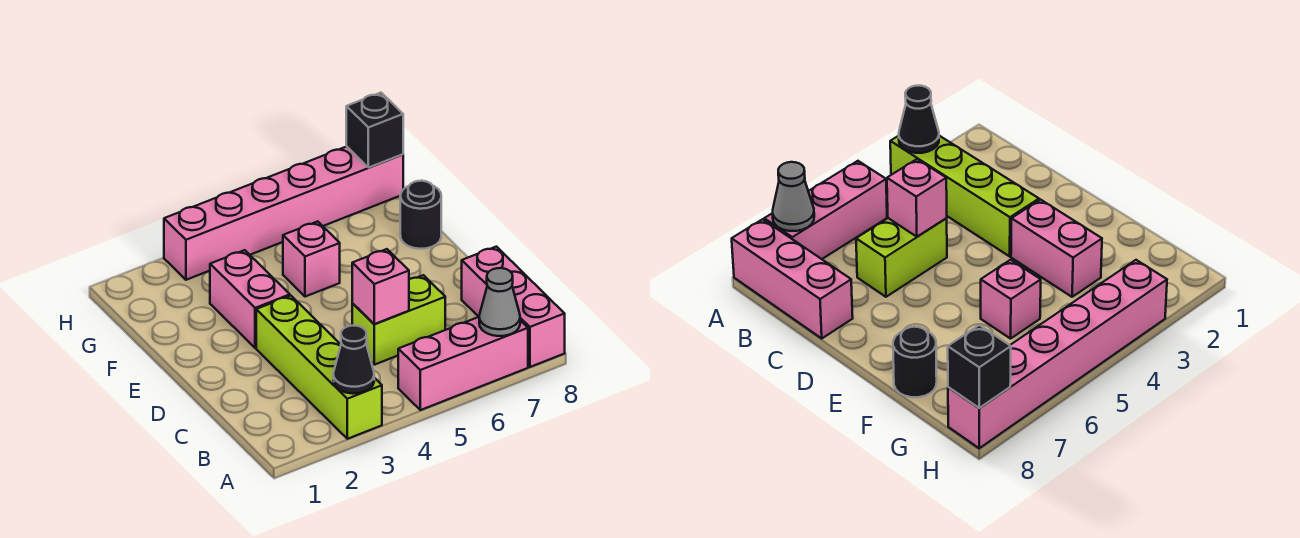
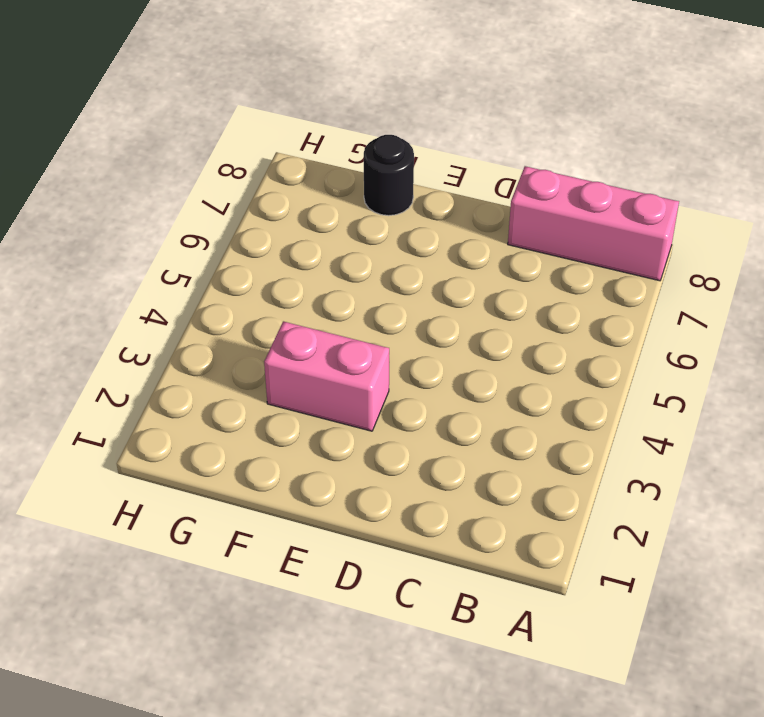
none -> lime brick A3:D3 level 1
none -> pink brick A5:A7 level 1
none -> lime brick C5:C6 level 1

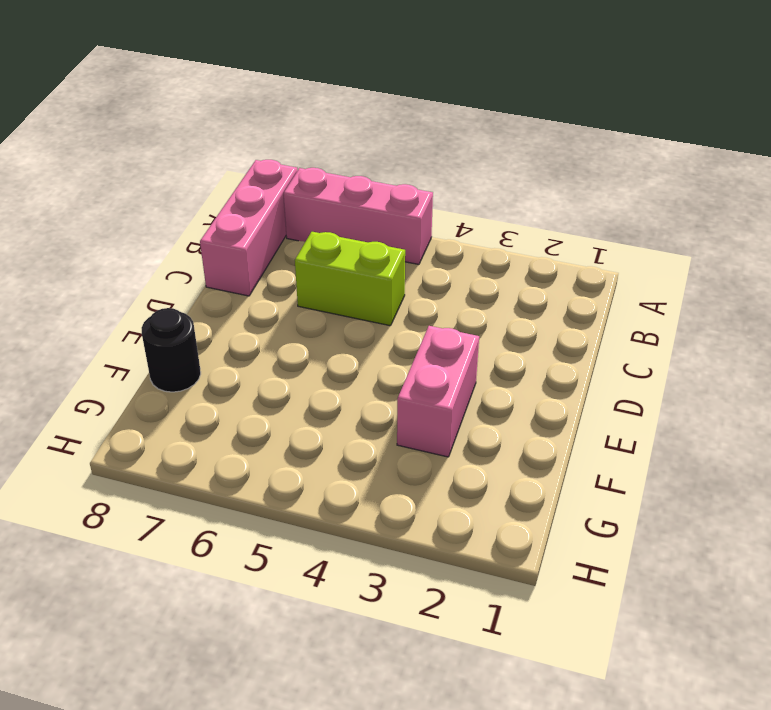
none -> lime brick A3:D3 level 1
none -> pink brick F5 level 1
none -> pink brick H3:H8 level 1

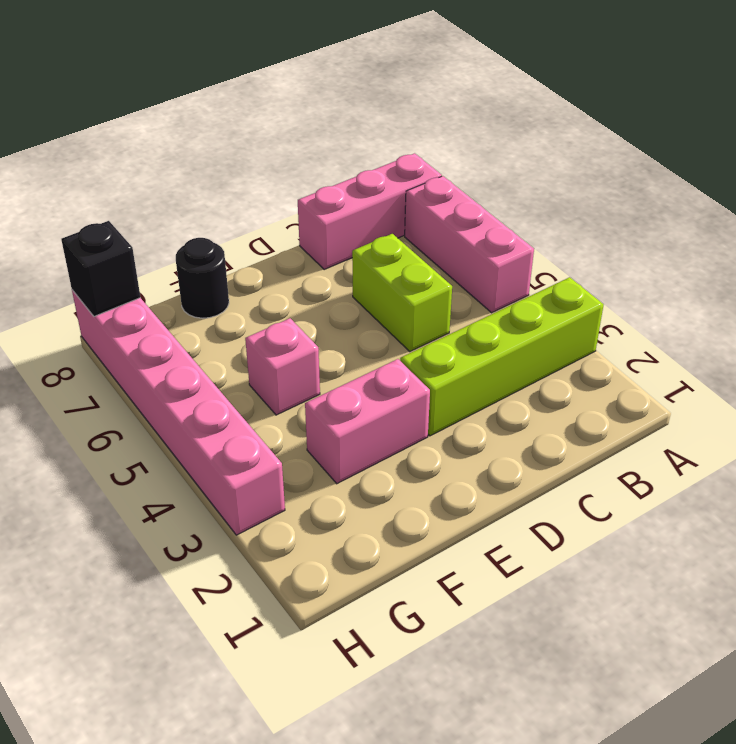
none -> black cone A3 level 2
none -> grey cone A7 level 2
none -> pink brick C5 level 2

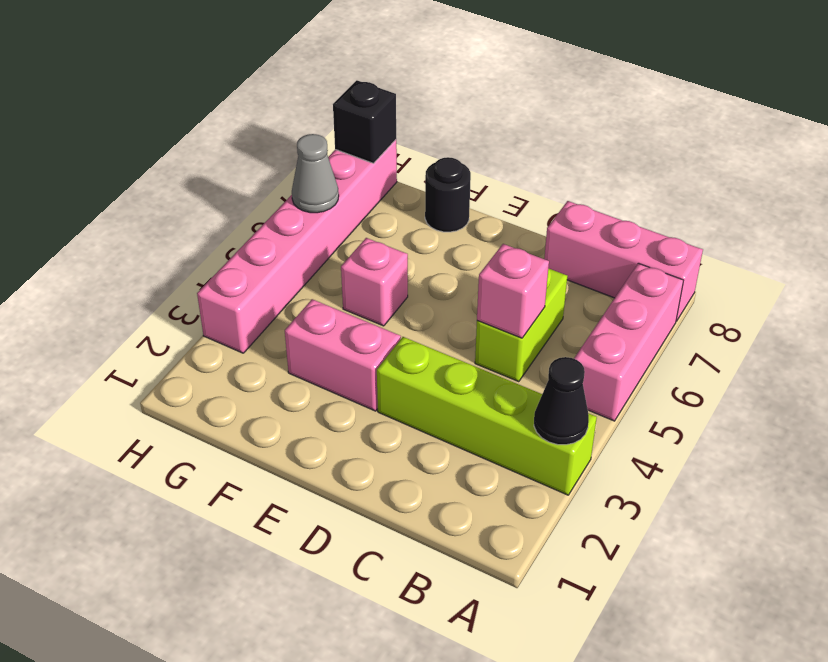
grey cone H6 level 2 -> grey cone A7 level 2

